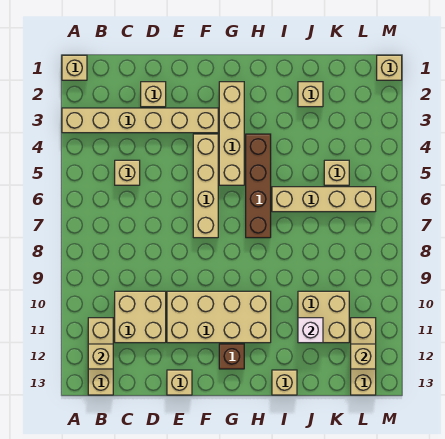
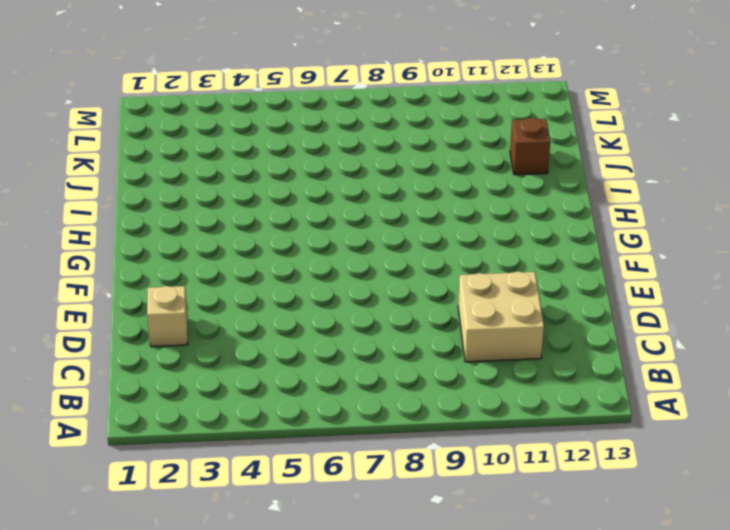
brown brick J12 level 1 -> brown brick G12 level 1
none -> tan brick A1 level 1
none -> tan brick A3:F3 level 1
none -> tan brick B11:B13 level 1

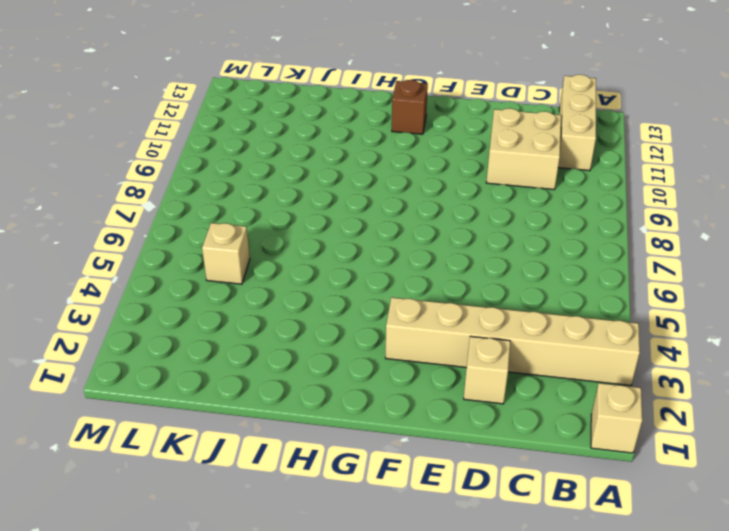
none -> tan brick C5 level 1
none -> tan brick E10:H11 level 1
none -> tan brick E13 level 1

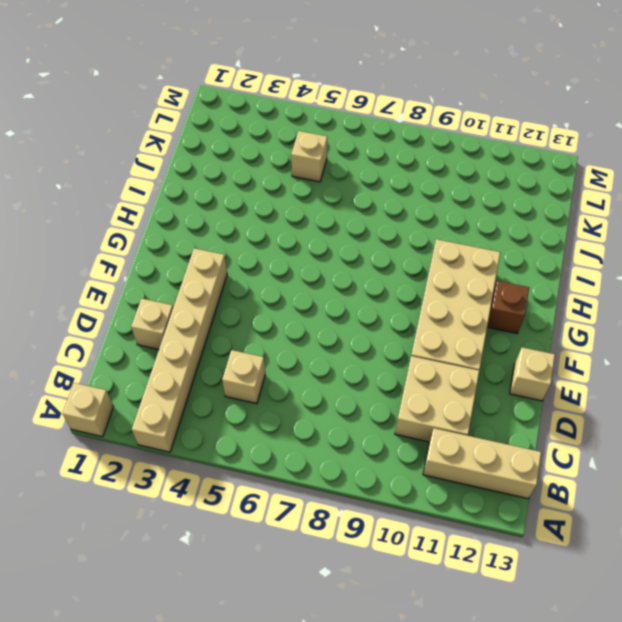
none -> tan brick F4:F7 level 1
none -> tan brick G2:G5 level 1
none -> brown brick H4:H7 level 1

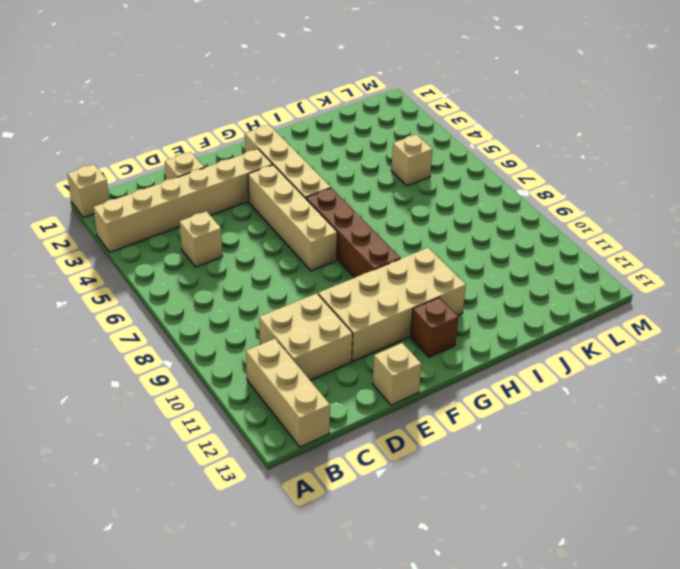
brown brick G6:G9 level 1 -> brown brick H4:H7 level 1
none -> tan brick I6:L6 level 1
none -> tan brick I13 level 1
none -> tan brick J2 level 1

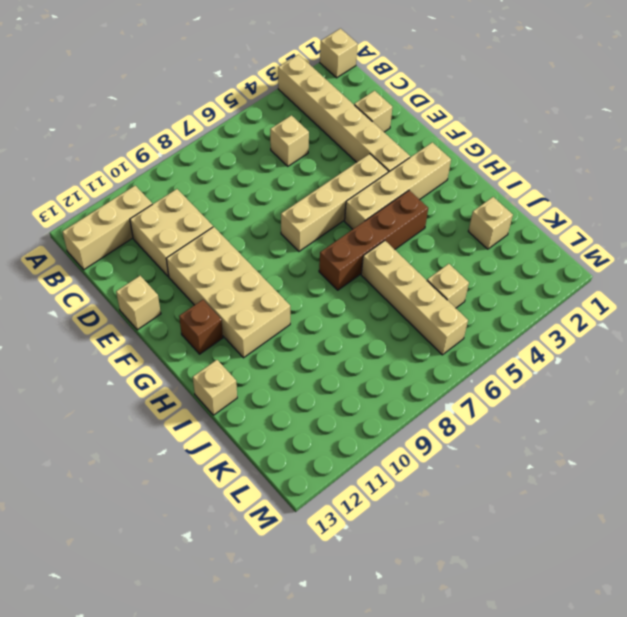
none -> tan brick J10:K11 level 1
none -> tan brick L11:L13 level 1
none -> tan brick M1 level 1

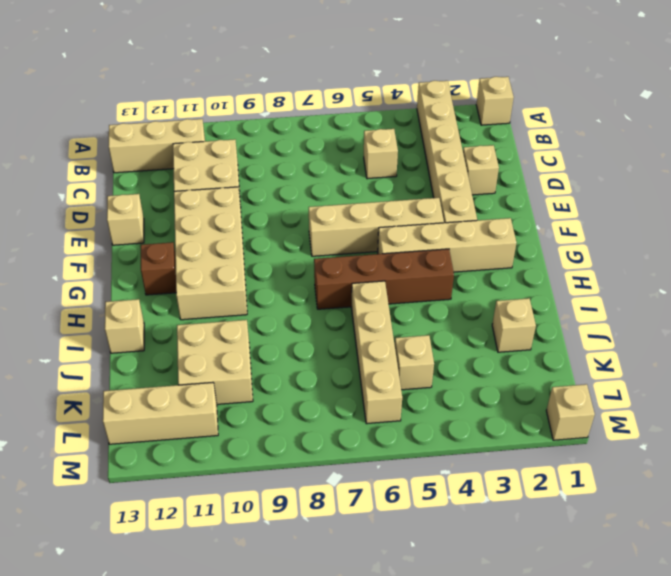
none -> tan brick B12 level 2
none -> white brick J11 level 2
none -> tan brick L12 level 2

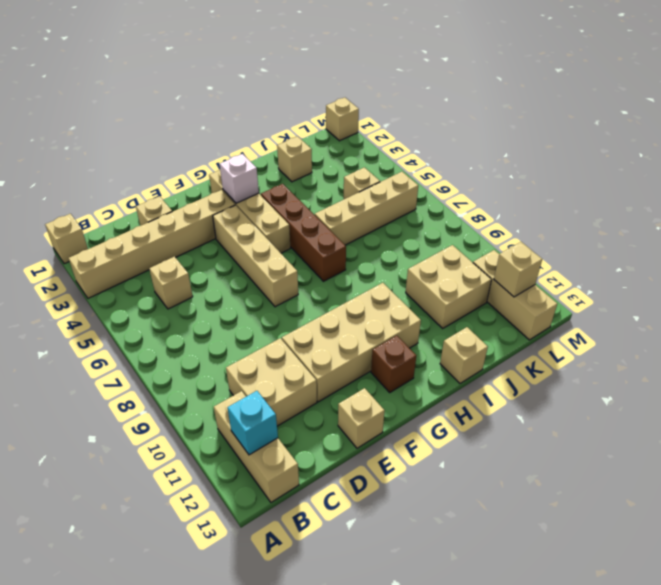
cyan brick B12 level 2 -> tan brick B12 level 2
white brick G3 level 2 -> white brick J11 level 2

